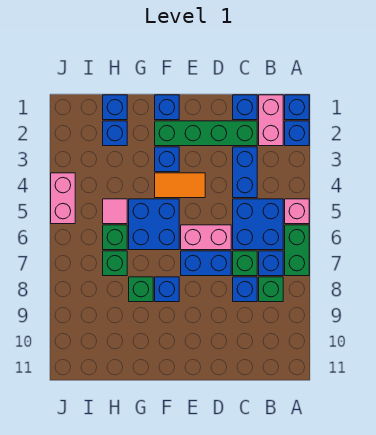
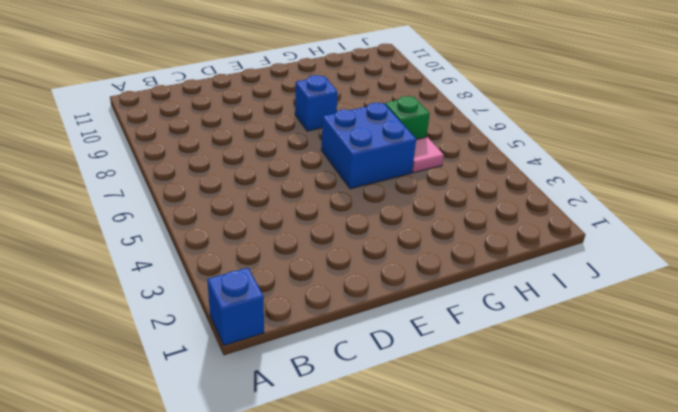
none -> blue brick A2 level 1
none -> pink brick A5 level 1
none -> green brick A6:A7 level 1

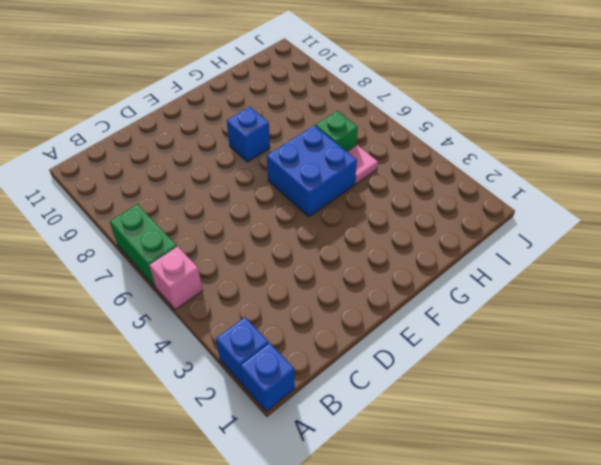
none -> pink brick B1:B2 level 1
none -> blue brick B5:C6 level 1
none -> blue brick B7 level 1

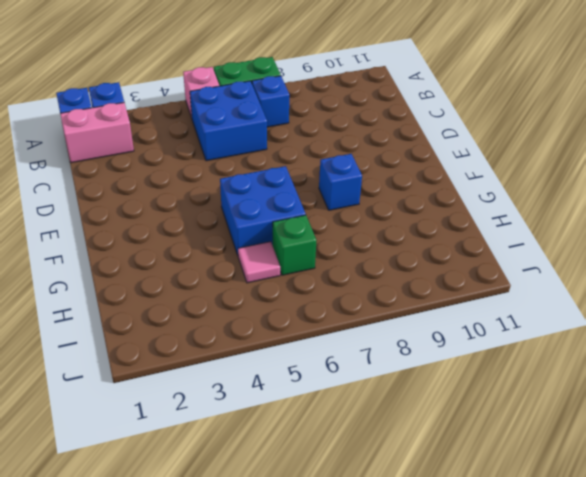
none -> green brick B8 level 1
none -> blue brick C1 level 1
none -> green brick C2:F2 level 1

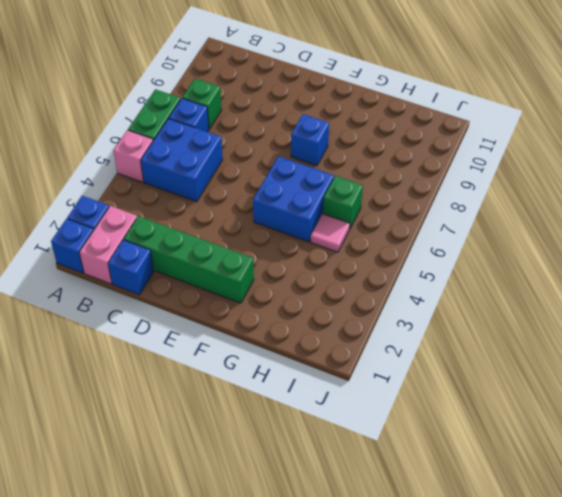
none -> blue brick C3:C4 level 1
none -> green brick C7 level 1
none -> blue brick C8 level 1

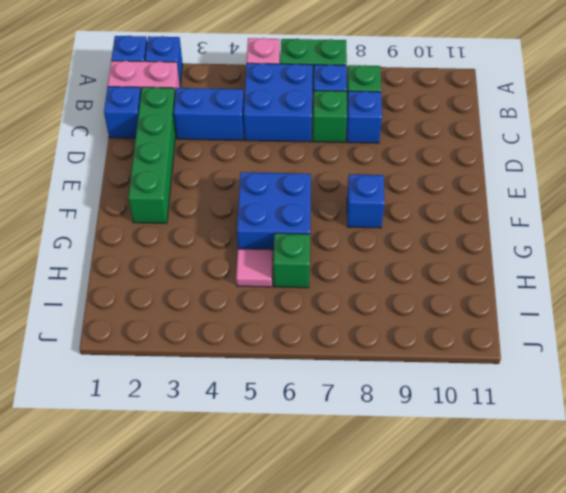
none -> pink brick D6:E6 level 1
none -> blue brick D7:E7 level 1
none -> orange tile E4:F4 level 1

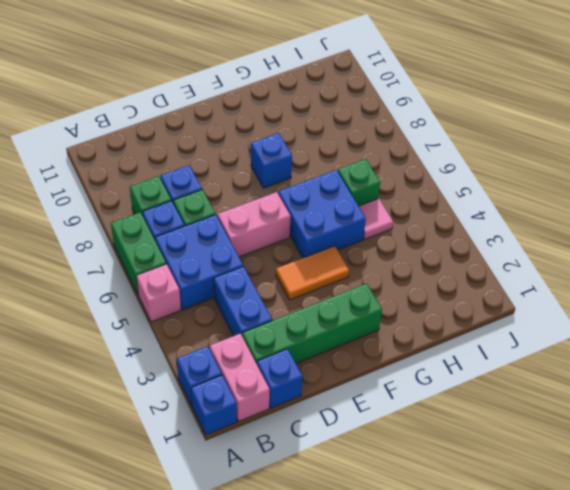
none -> blue brick D7:E7 level 1
none -> blue brick F1 level 1
none -> blue brick F3 level 1

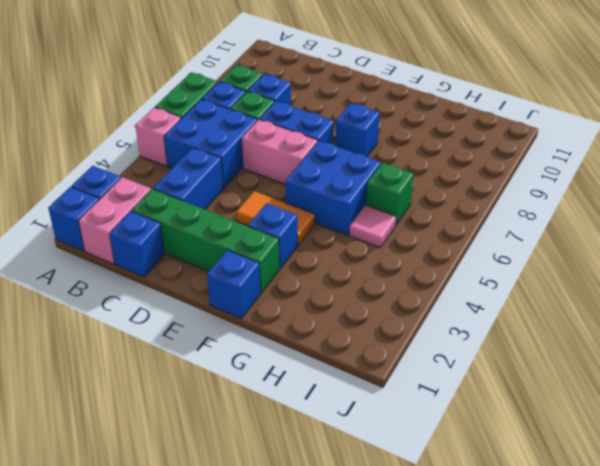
none -> green brick G8 level 1
none -> blue brick H1 level 1
none -> blue brick H2 level 1

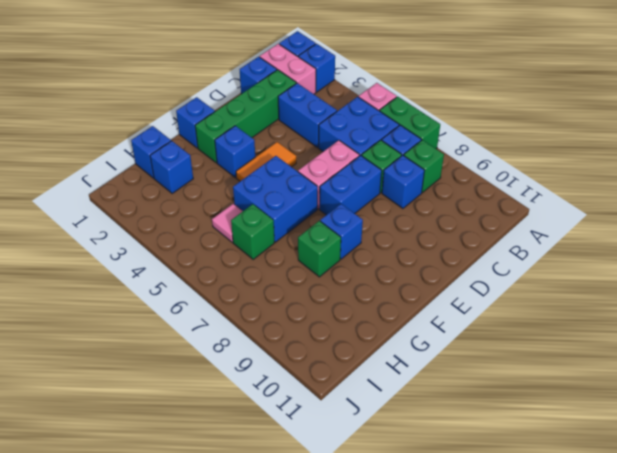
none -> green brick H7 level 1
none -> pink brick J4:J5 level 1

